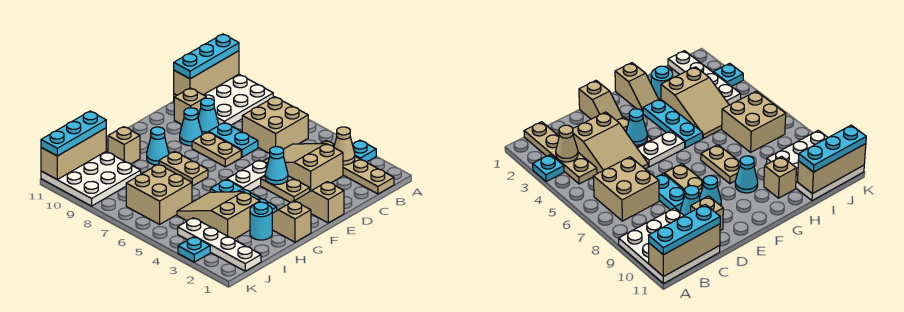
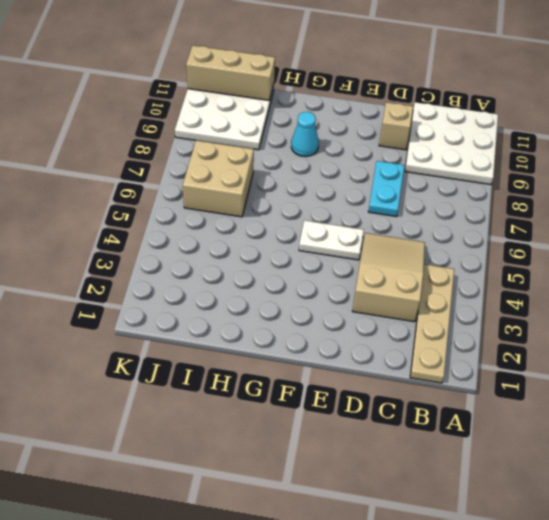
none -> cyan plate A3 level 1
none -> tan brick B6:C7 level 1
none -> cyan cone D9 level 1
none -> tan slope E1:E2 level 1 top 1

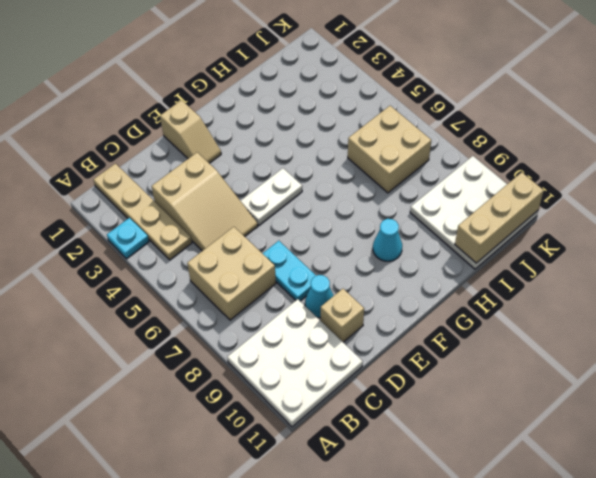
none -> tan plate E3:E4 level 1
none -> tan plate E7:E8 level 1
none -> cyan cone E9 level 1
none -> tan slope G1:G2 level 1 top 1

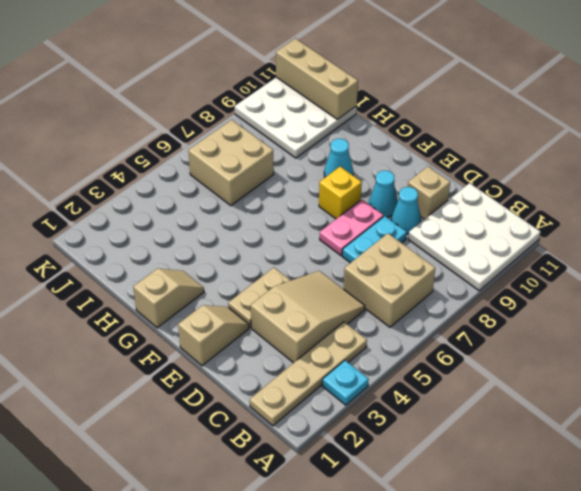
pink plate E7:E8 level 1 -> tan plate E7:E8 level 1
yellow brick F8 level 1 -> none
none -> white plate E5:F5 level 1
none -> cyan plate G3:G5 level 1
none -> tan plate G7:G8 level 1
none -> cyan round brick H2 level 1

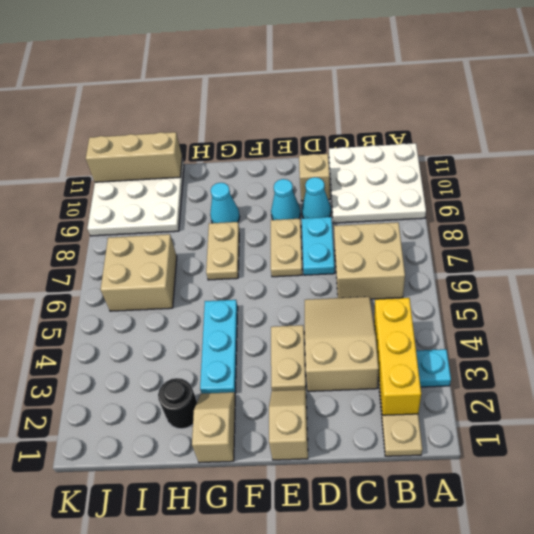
yellow brick B2:B4 level 2 -> tan cone B3 level 2
black round brick H2 level 1 -> cyan round brick H2 level 1
none -> white plate E5:F5 level 1
none -> tan slope H3:I5 level 1 top 3
none -> tan brick H10 level 1
none -> white plate J1:J4 level 1

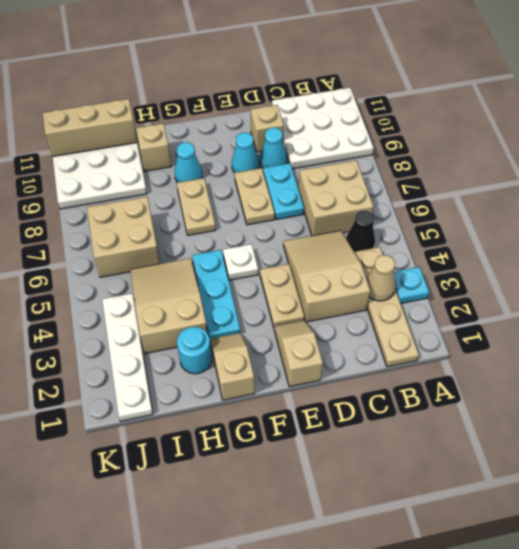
black cone B5 level 1 -> none
white plate F5 level 1 -> white plate E5:F5 level 1
none -> cyan plate K3 level 1
none -> tan brick A11:C11 level 2
none -> cyan cone E4 level 2
none -> cyan plate A11:C11 level 3

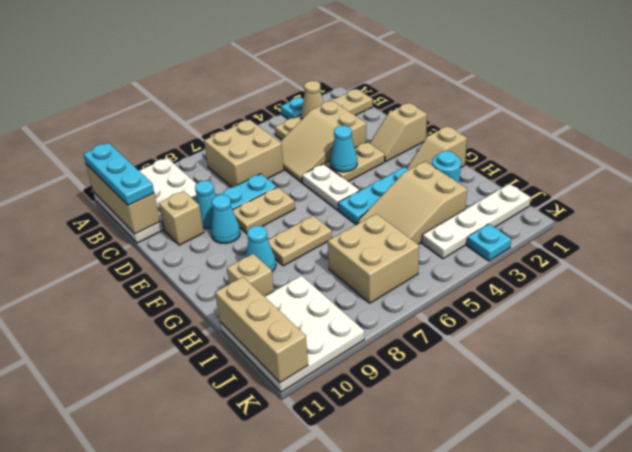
none -> cyan plate I11:K11 level 3

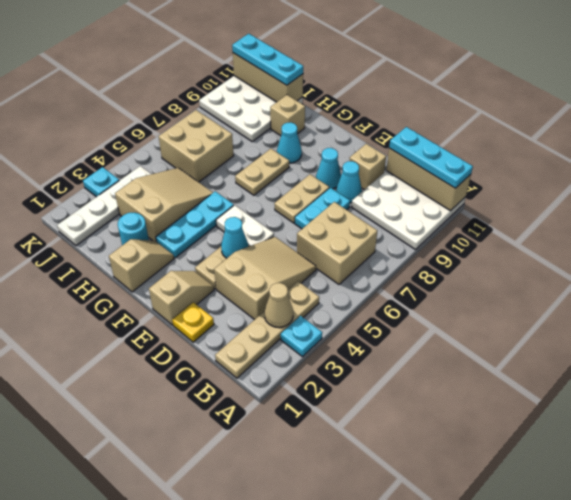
yellow plate D1 level 1 -> none

